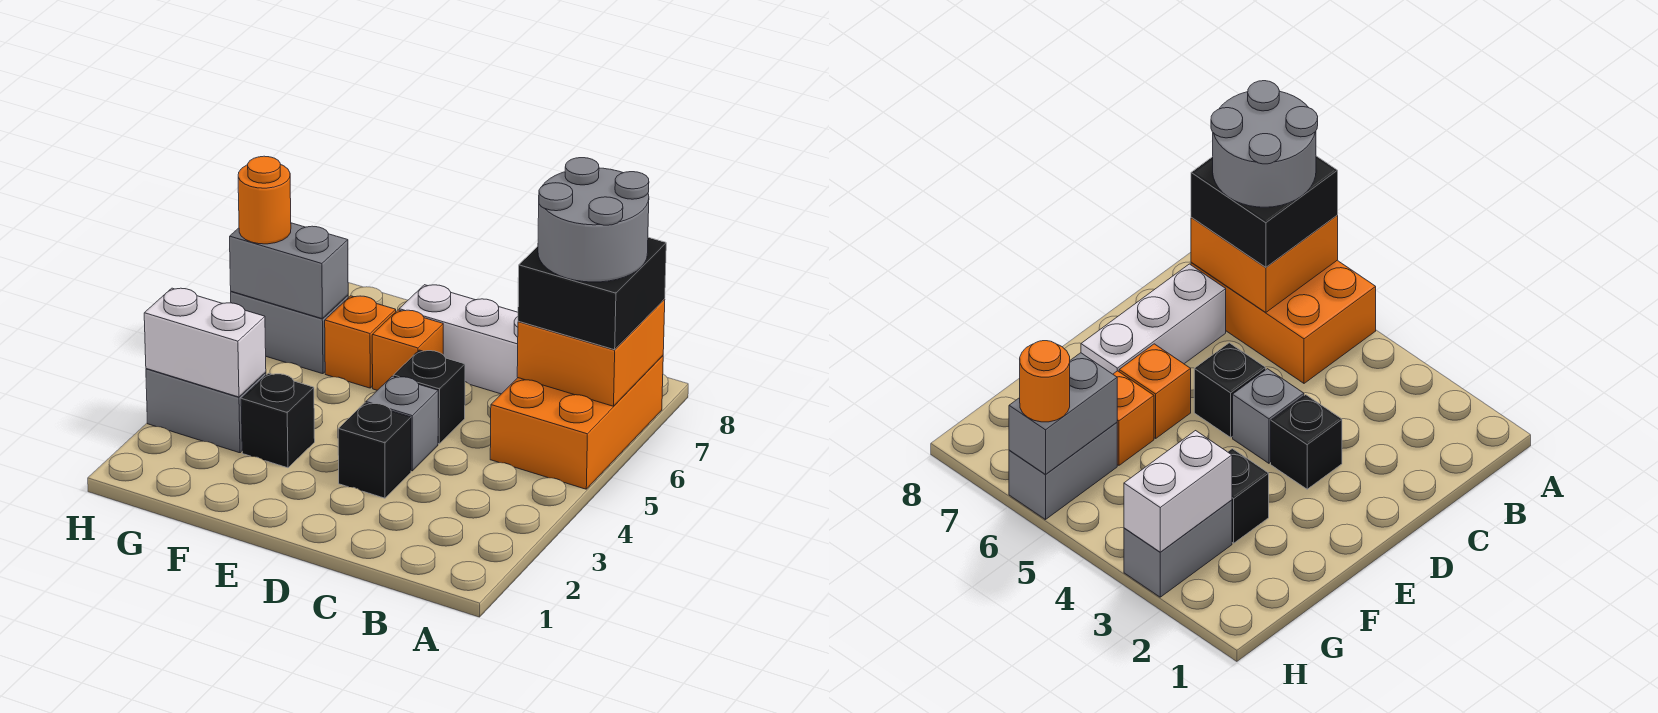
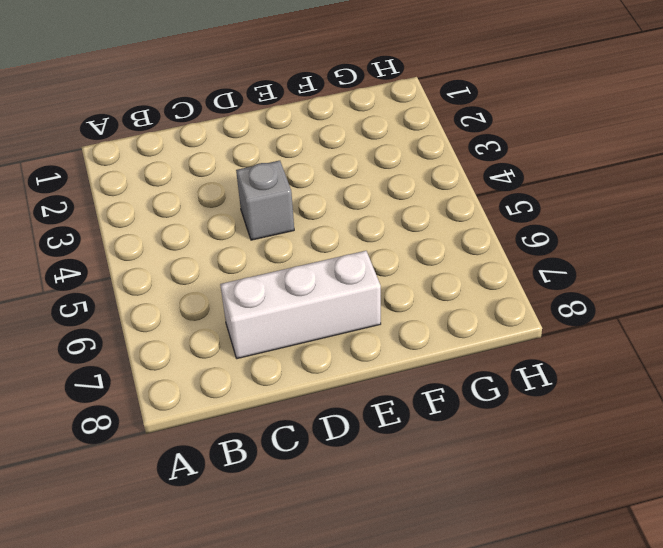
none -> orange brick A5:B7 level 1
none -> black brick D3 level 1
none -> black brick D5 level 1

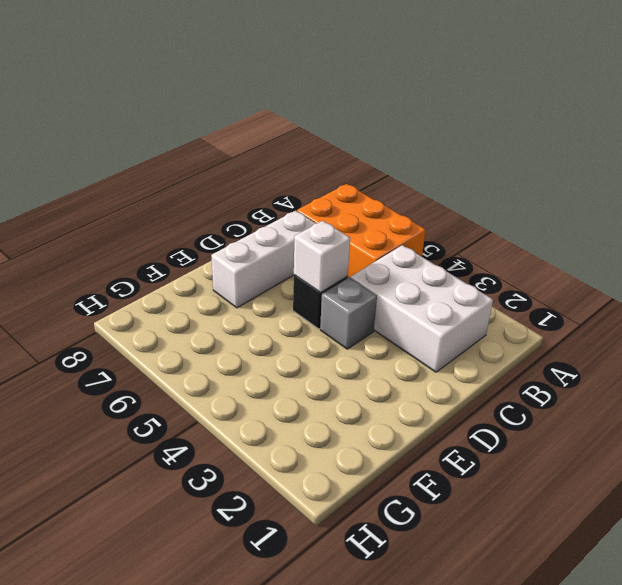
white brick B2:C4 level 1 -> none
white brick D5 level 2 -> none
none -> black brick D3 level 1
none -> orange brick E6 level 1
none -> black brick F3 level 1

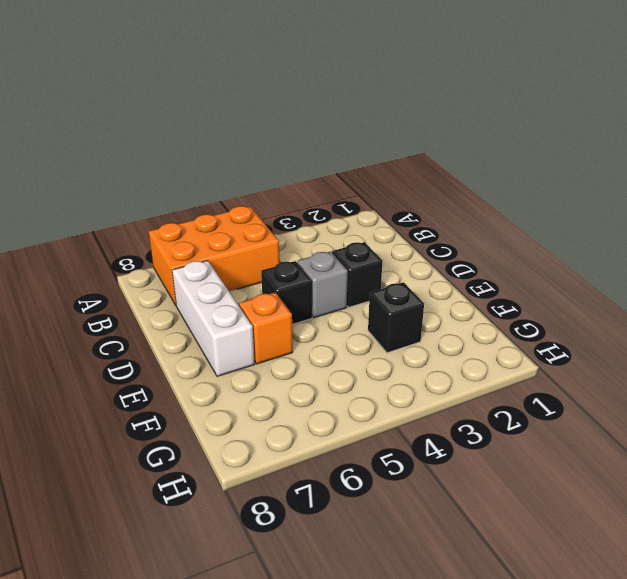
none -> orange brick F6 level 1
none -> grey brick G3:H3 level 1
none -> grey brick G6:H6 level 1

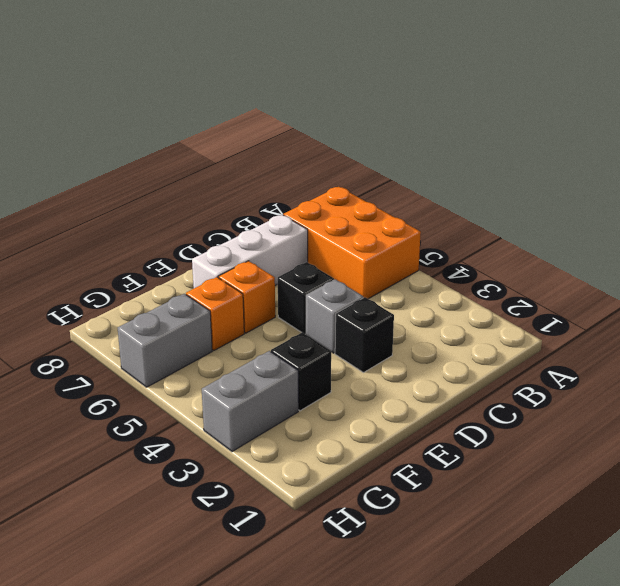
none -> orange brick A6:B7 level 2
none -> white brick G3:H3 level 2
none -> grey brick G6:H6 level 2

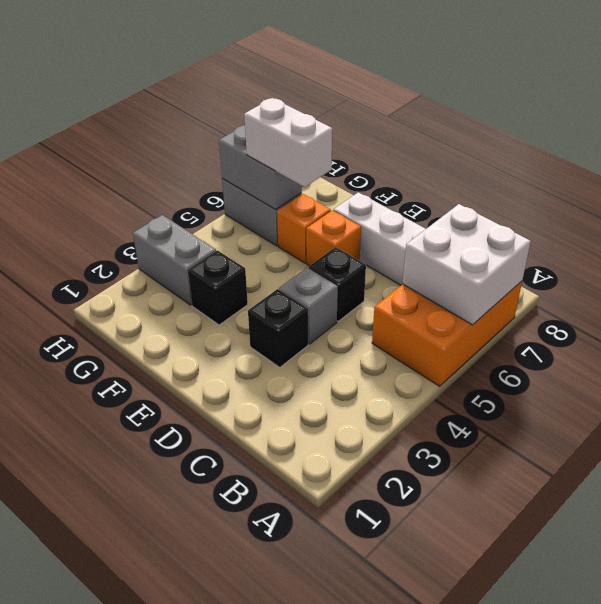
white brick A6:B7 level 2 -> orange brick A6:B7 level 2
white brick F6:G6 level 3 -> white brick G3:H3 level 2
none -> black brick A6:B7 level 3
none -> orange round brick H6 level 3
none -> grey round brick A6:B7 level 4

